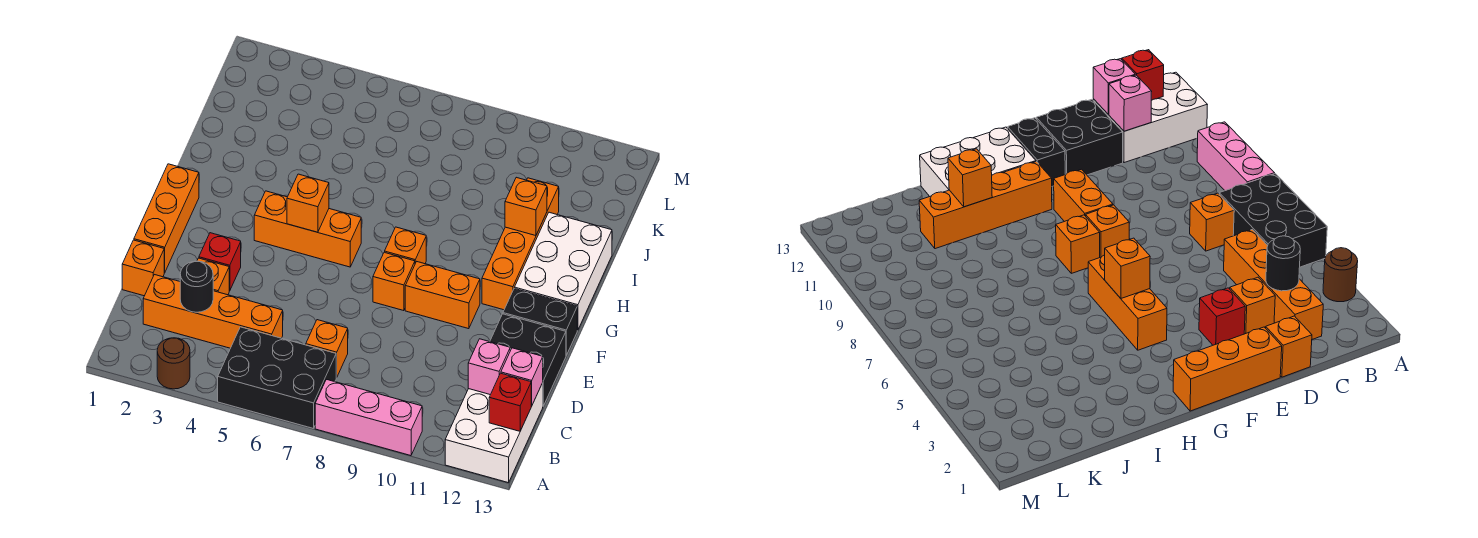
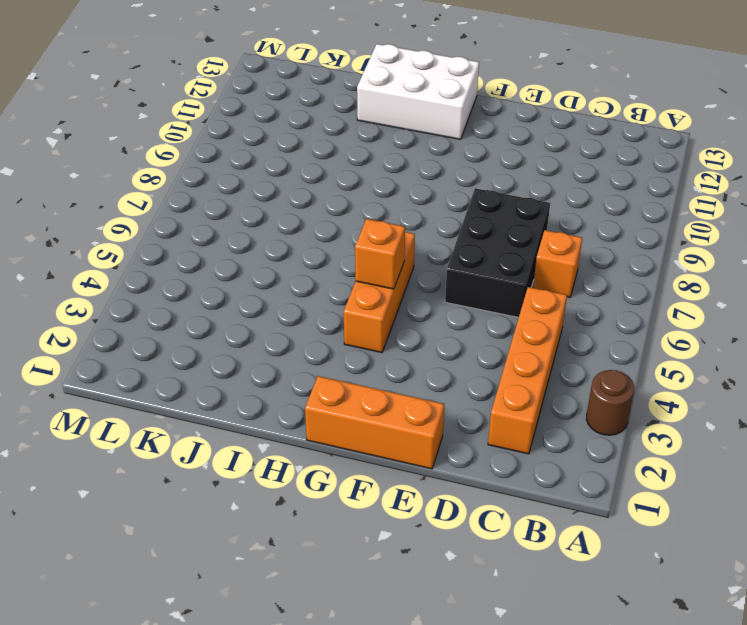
black brick D6:E8 level 1 -> black brick A5:B7 level 1
none -> pink brick A8:A10 level 1
none -> white brick A12:C13 level 1
none -> orange brick D1 level 1

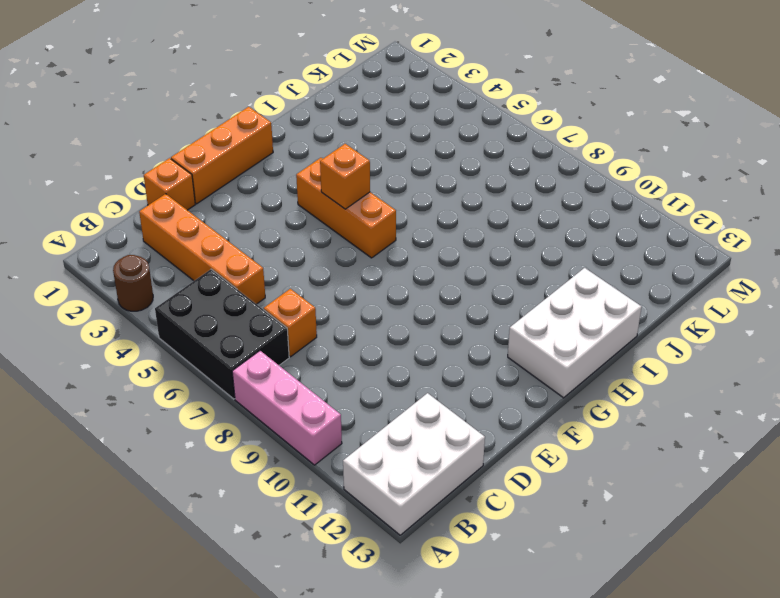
none -> orange brick D3 level 1
none -> black brick D12:E13 level 1
none -> red brick E3 level 1

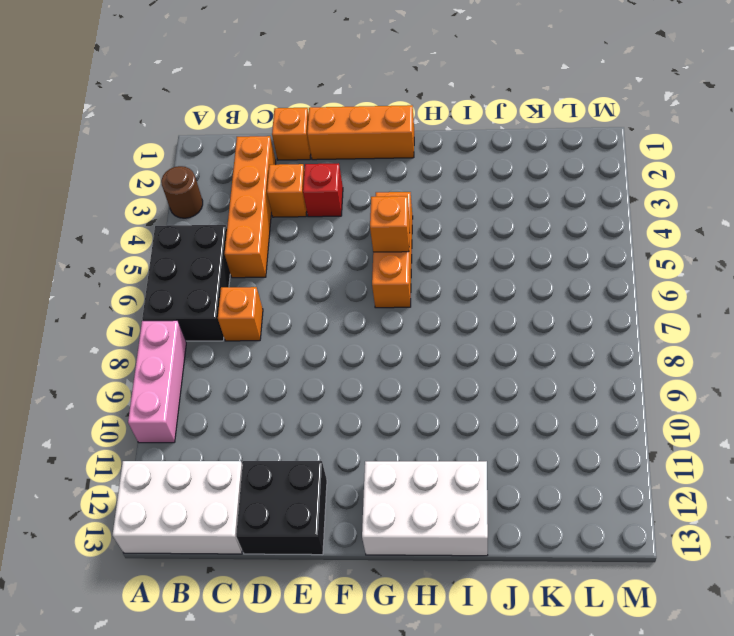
none -> orange brick F8 level 1
none -> orange brick F9:F10 level 1
none -> black brick F12:F13 level 1

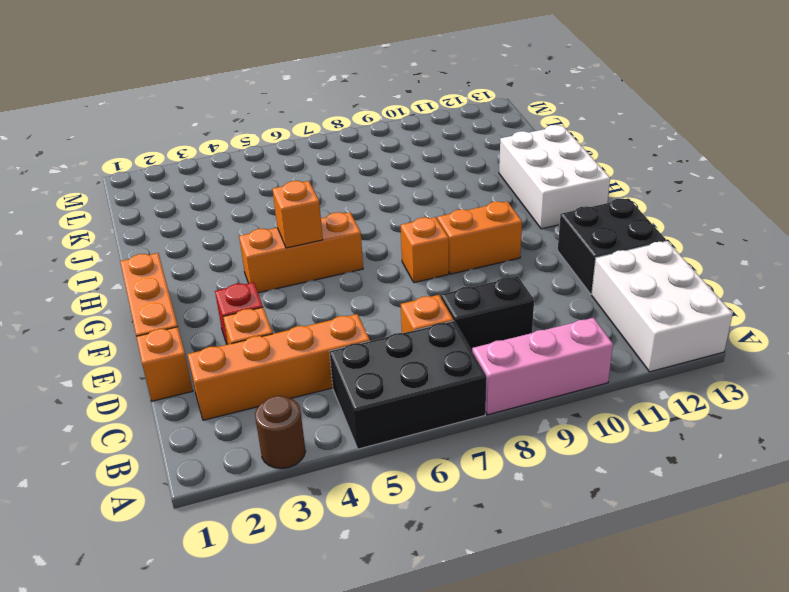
black brick C8:C9 level 1 -> black brick F12:F13 level 1
none -> orange brick G8 level 1
none -> orange brick G11:J11 level 1
none -> red brick B13 level 2

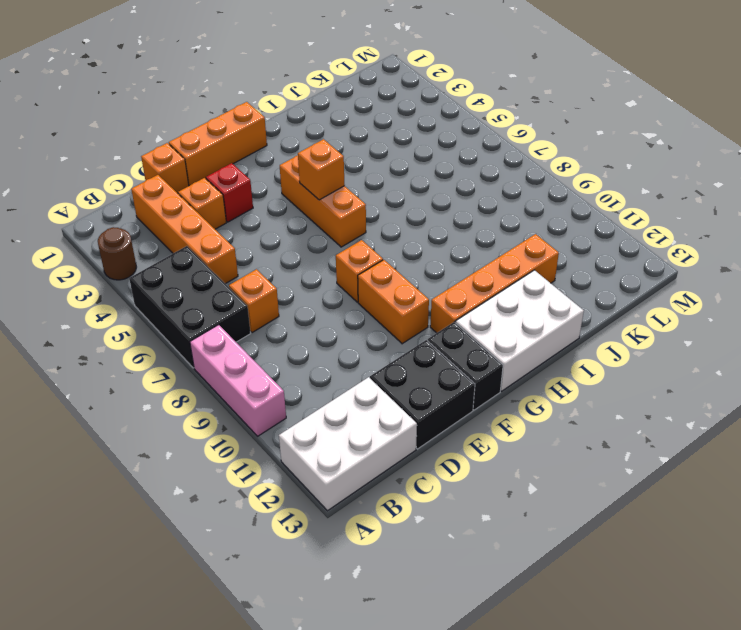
none -> orange brick G8 level 1
none -> red brick B13 level 2
none -> black round brick C3 level 2

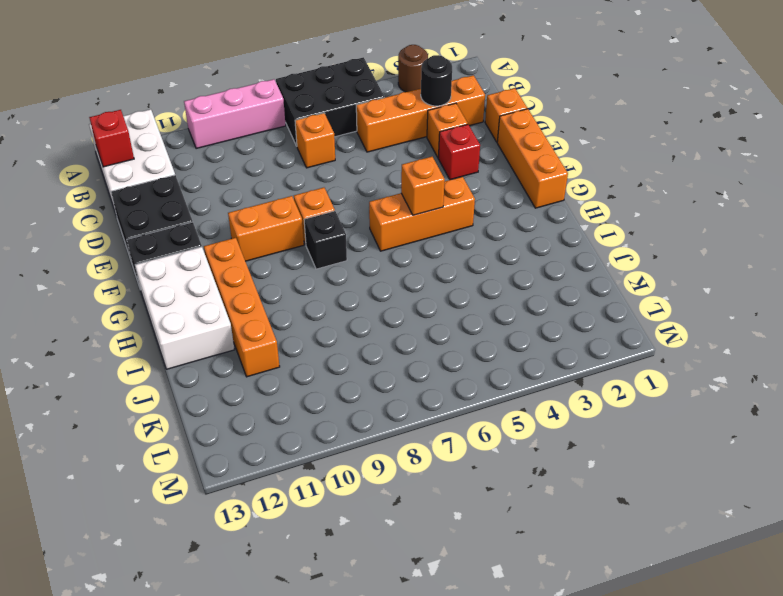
black brick G8 level 1 -> orange brick G8 level 1
none -> pink brick C12 level 2
none -> pink brick C13 level 2
none -> orange brick I11 level 2

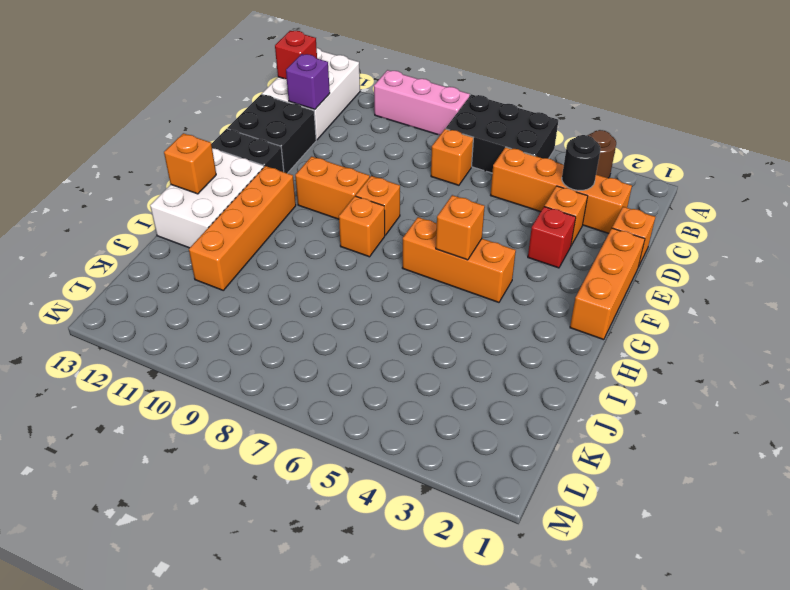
purple brick C12 level 2 -> pink brick C12 level 2
orange brick H13 level 2 -> orange brick I11 level 2
none -> pink brick C13 level 2

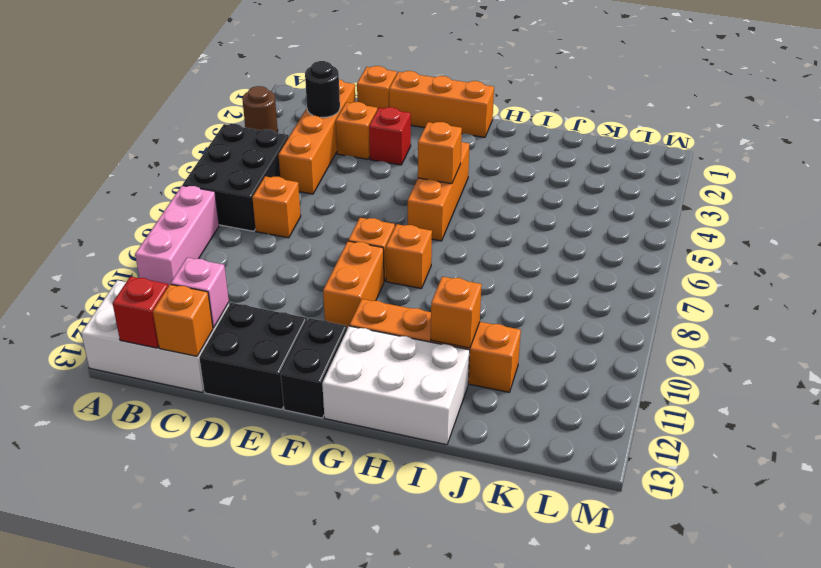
orange brick C13 level 2 -> pink brick C13 level 2

